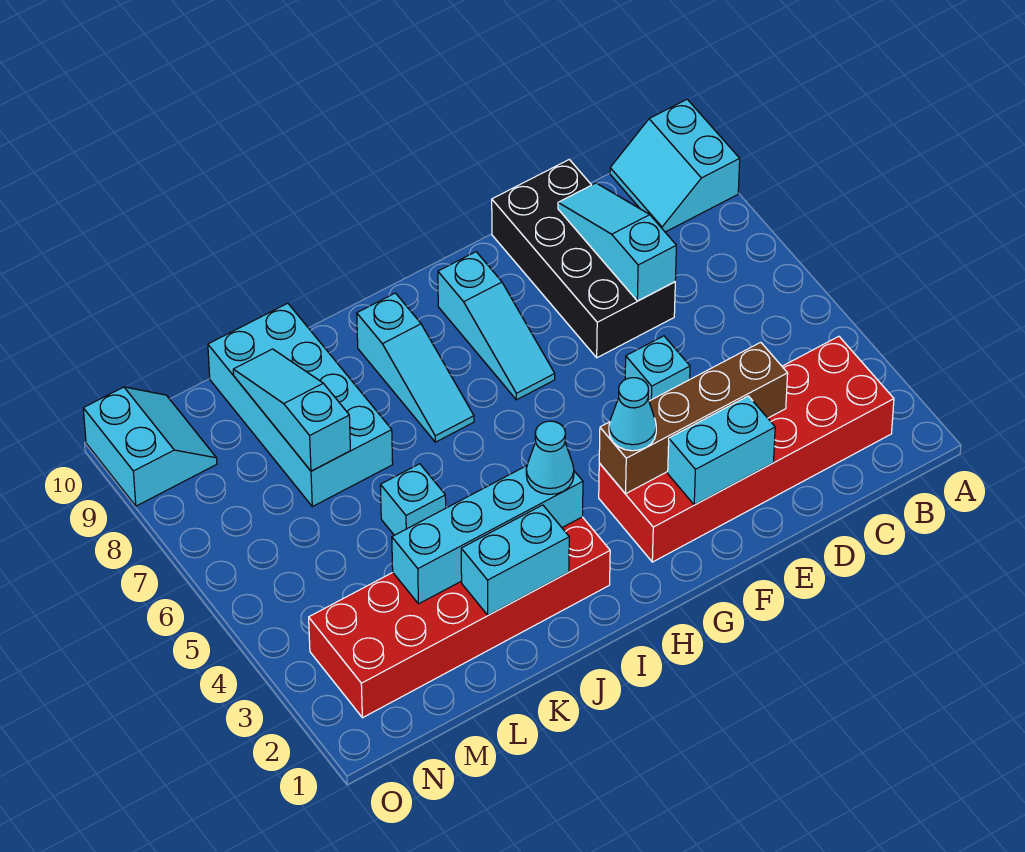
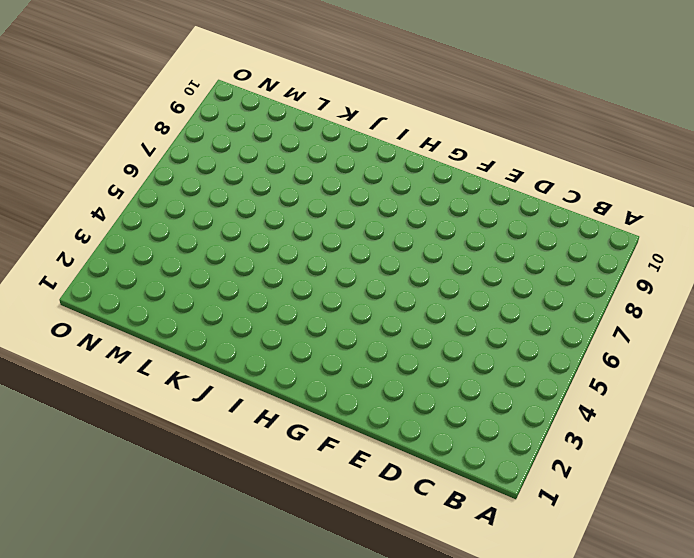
none -> cyan slope A9:B10 level 1 top A
none -> red brick B2:G3 level 1
none -> black brick D7:E10 level 1

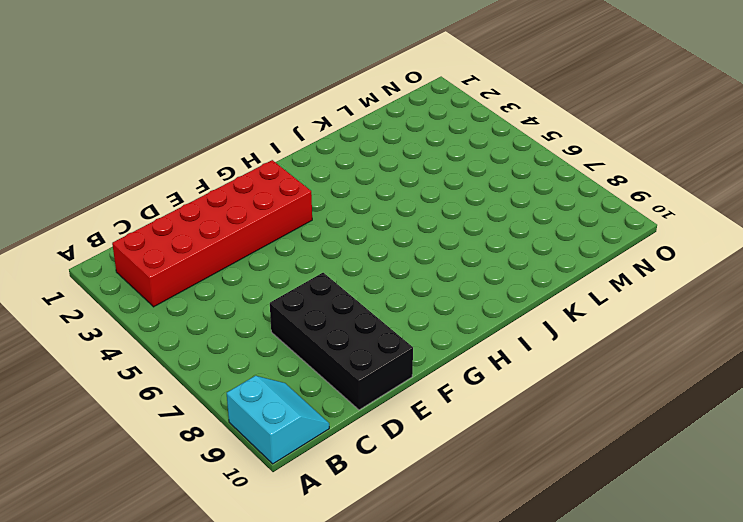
none -> cyan brick E5 level 1
none -> cyan slope G7:G9 level 1 top 9
none -> red brick I2:N3 level 1

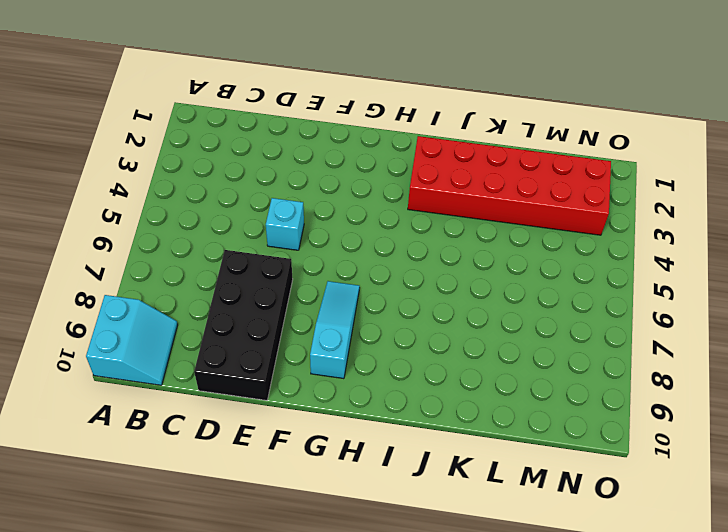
none -> red brick B2:G3 level 1
none -> cyan slope I7:I9 level 1 top 9
none -> cyan brick K5 level 1

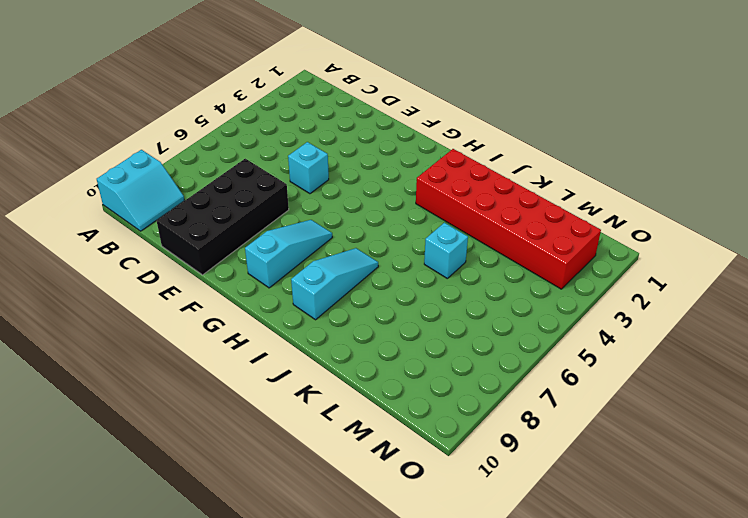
none -> red brick B2:G3 level 1
none -> cyan brick K7:L10 level 1
none -> cyan slope N9:O10 level 1 top O

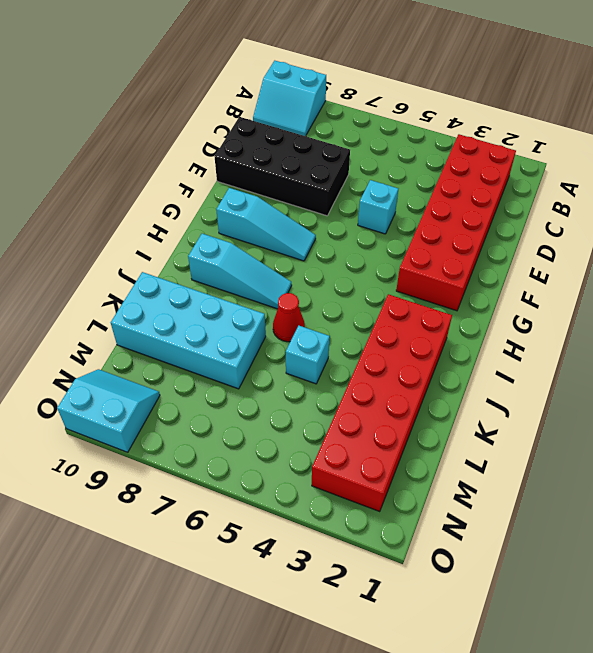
red cone J6 level 1 -> none
none -> brown brick D3:G3 level 2
none -> cyan slope D7:D9 level 2 top 7
none -> cyan brick E2:F2 level 2

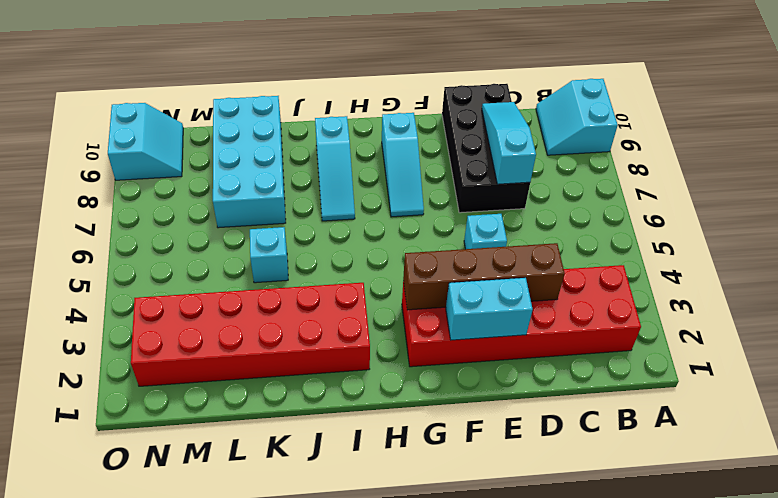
none -> cyan brick I3:L3 level 2
none -> cyan brick J2:K2 level 2
none -> cyan slope L7:L9 level 2 top 7

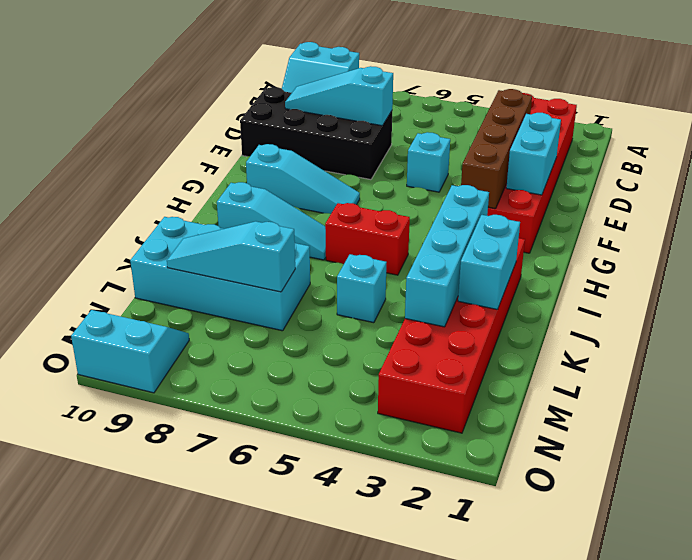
red brick I5:I6 level 1 -> none
none -> cyan cone G3 level 3
none -> cyan cone I3 level 3

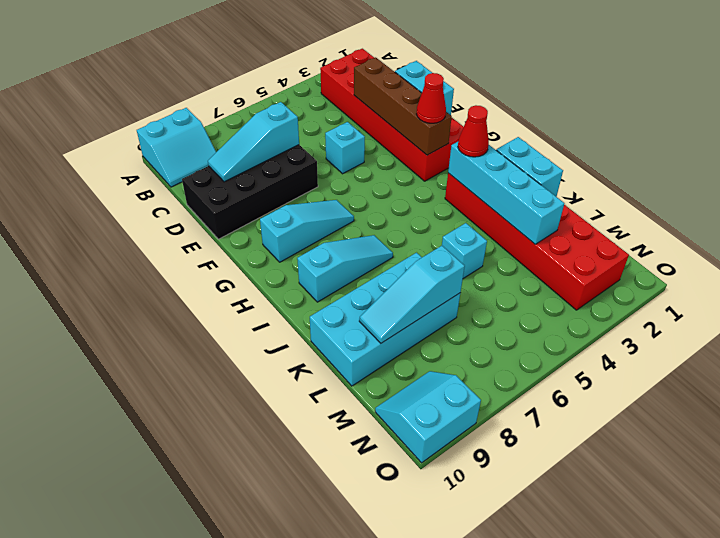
red cone G3 level 3 -> cyan cone G3 level 3
red cone I3 level 3 -> cyan cone I3 level 3

